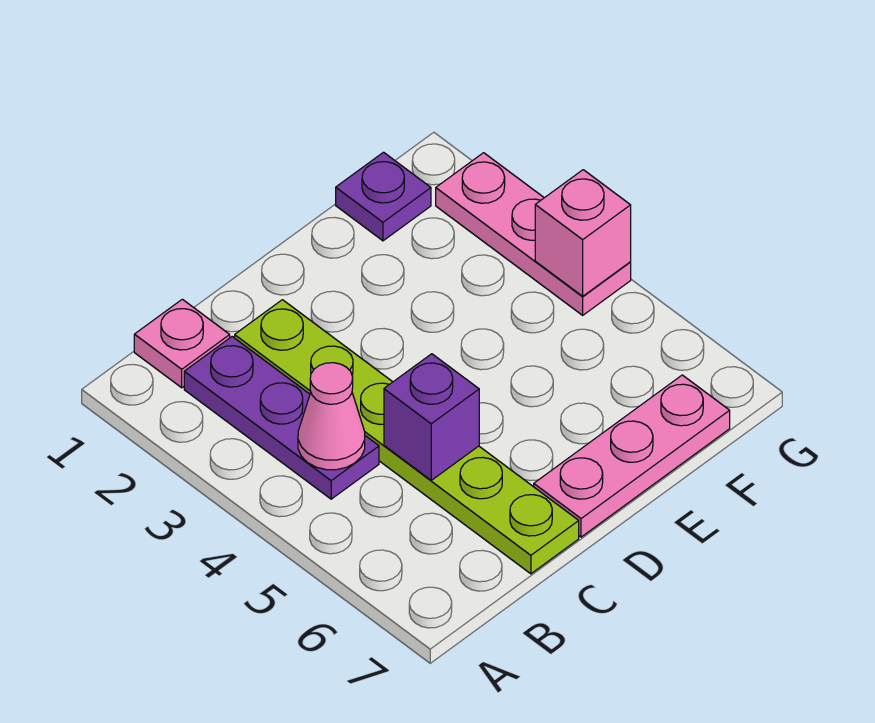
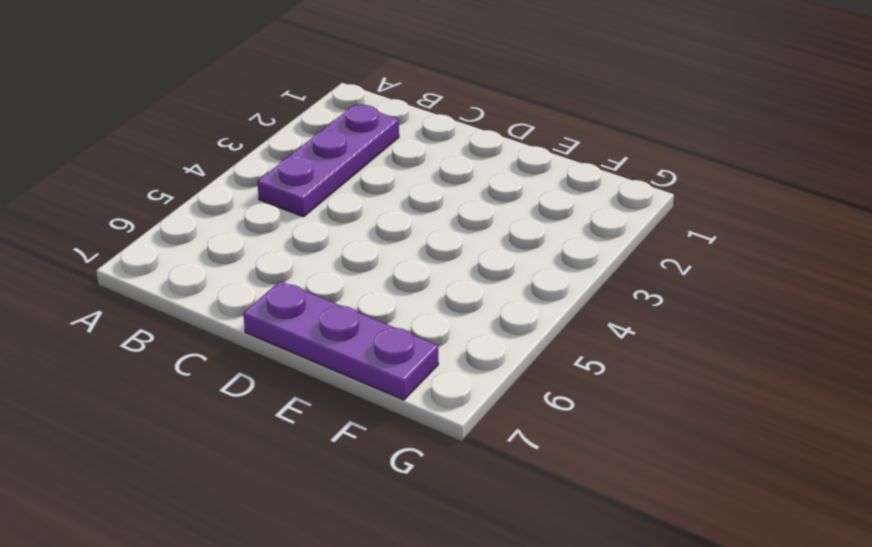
purple plate D7:F7 level 1 -> pink plate D7:F7 level 1
none -> pink plate B1 level 1
none -> lime plate C2:C7 level 1

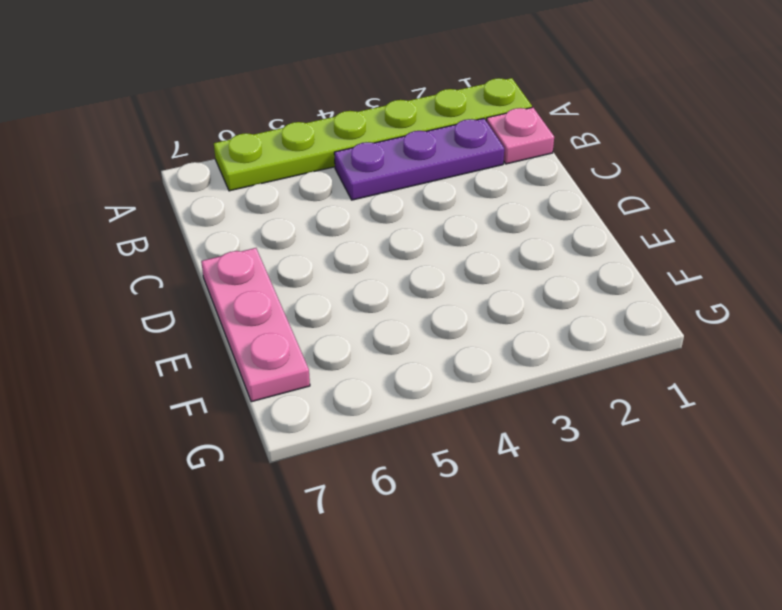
lime plate A1:A6 level 1 -> lime plate C2:C7 level 1
none -> purple plate F1 level 1
none -> pink plate G2:G4 level 1

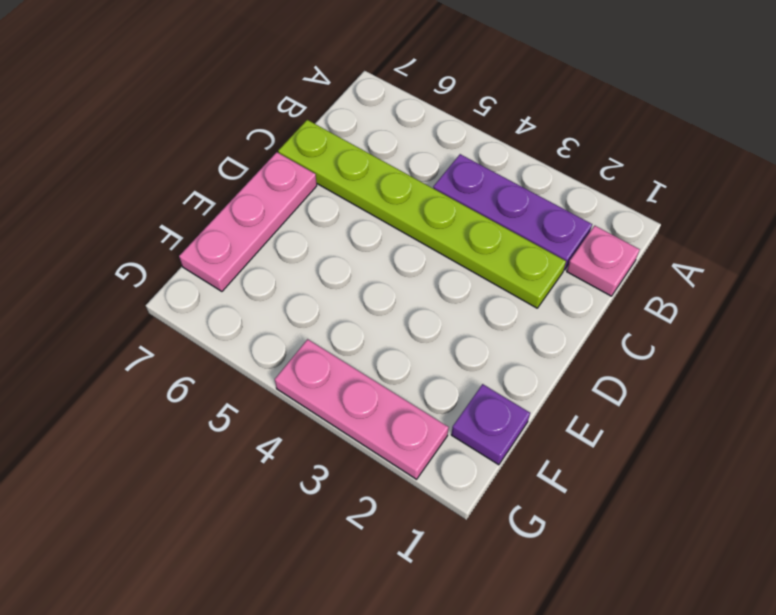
none -> pink cone B4 level 2
none -> purple brick C5 level 2

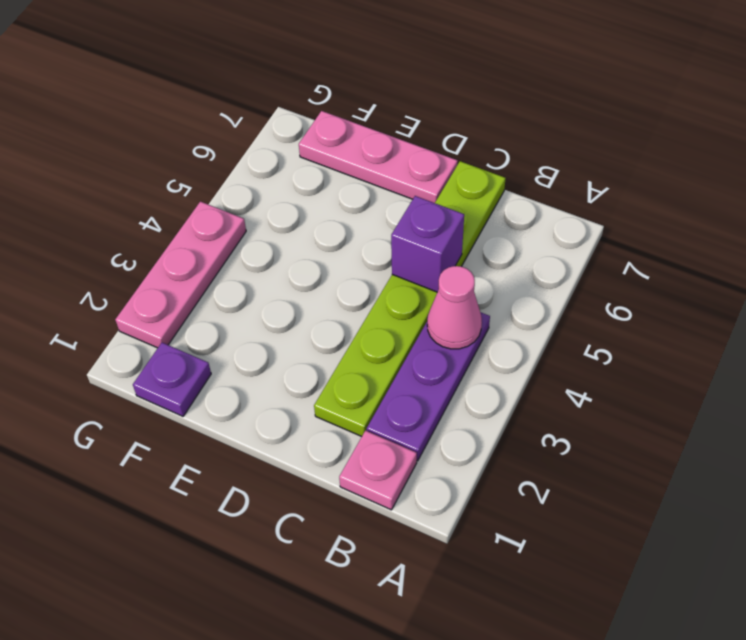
none -> pink brick G4 level 2

